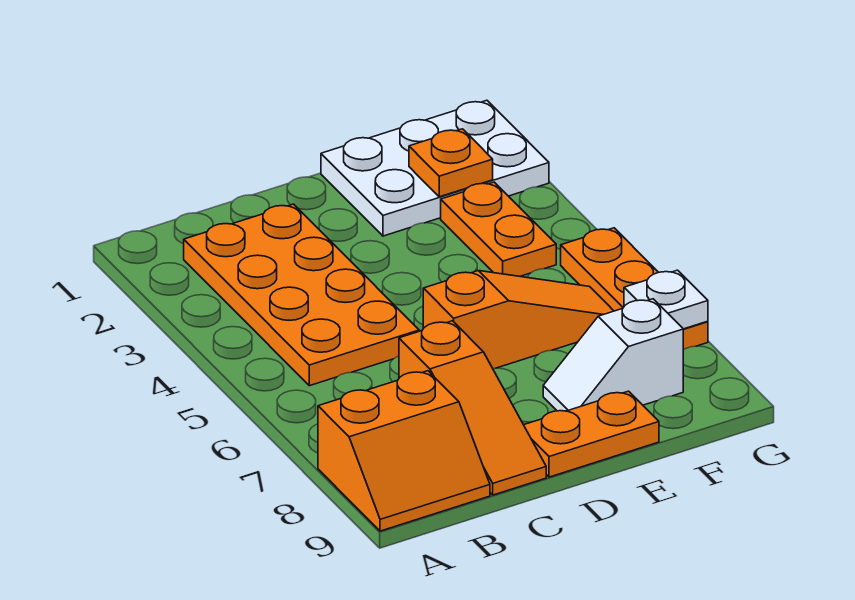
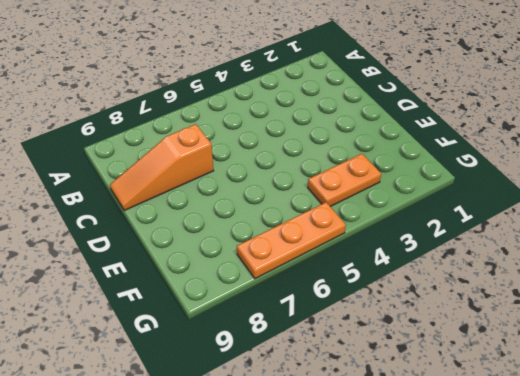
none -> orange slope A8:B9 level 1 top 8
none -> orange plate B2:C5 level 1

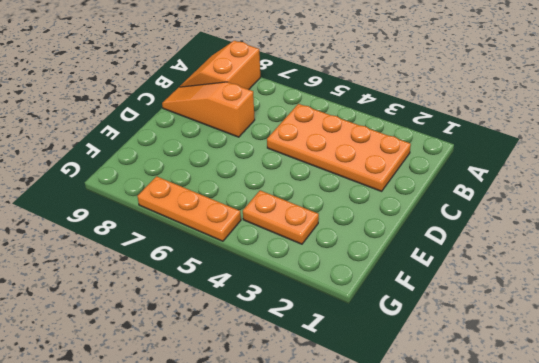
none -> orange slope D6:F6 level 1 top D
none -> orange plate D9:E9 level 1

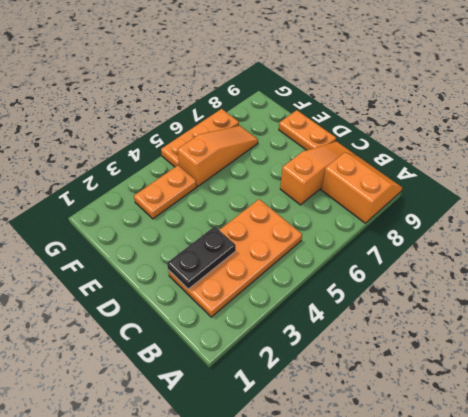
black plate C2:C3 level 2 -> none
orange slope F5:F7 level 1 top 5 -> orange slope D6:F6 level 1 top D
none -> white plate E1:G2 level 1
none -> white slope E8:F8 level 1 top F

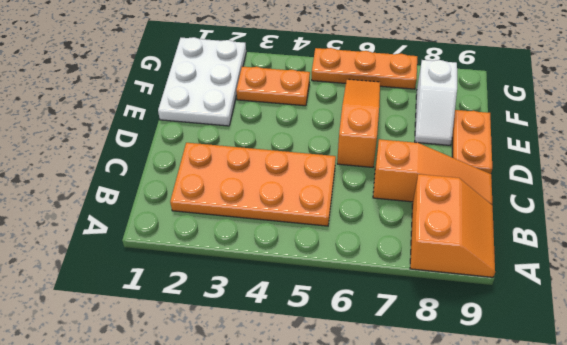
none -> orange plate F2 level 2
none -> white plate G7 level 2

